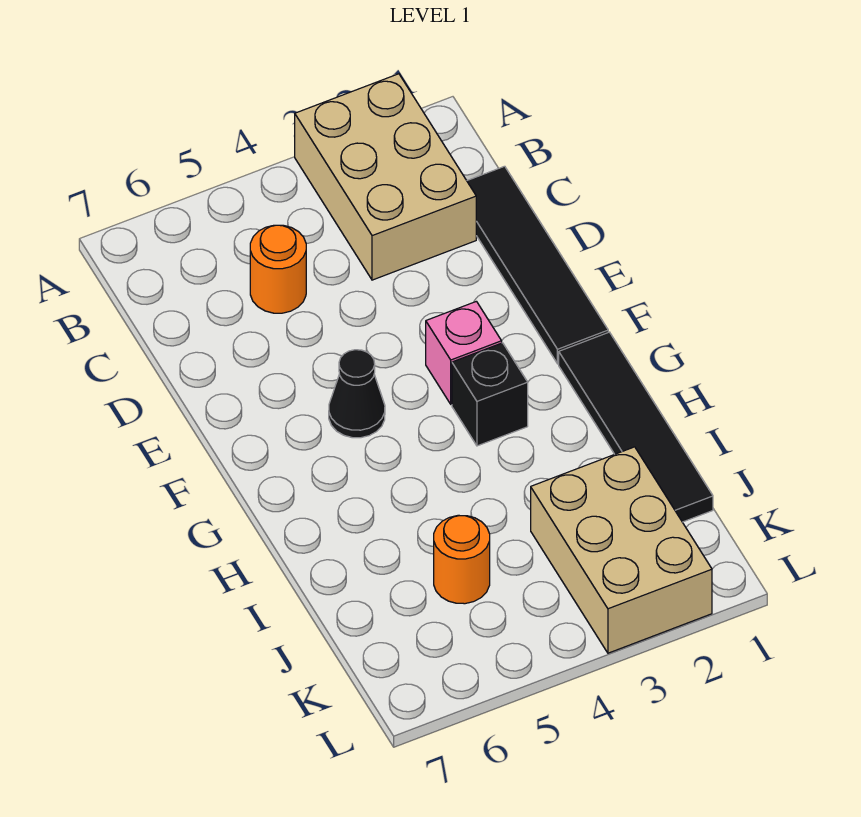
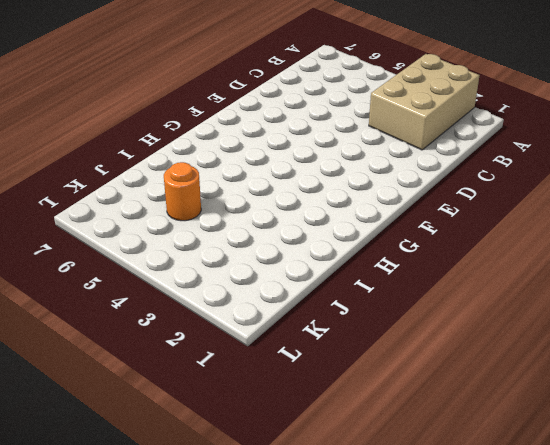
none -> black tile C1:F1 level 1
none -> orange round brick C5 level 1

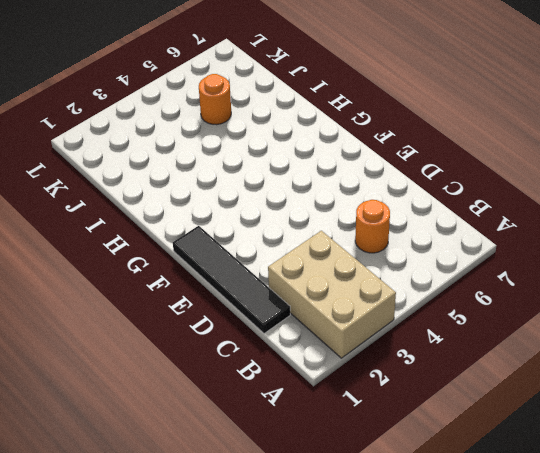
none -> pink brick F3 level 1
none -> black cone F5 level 1

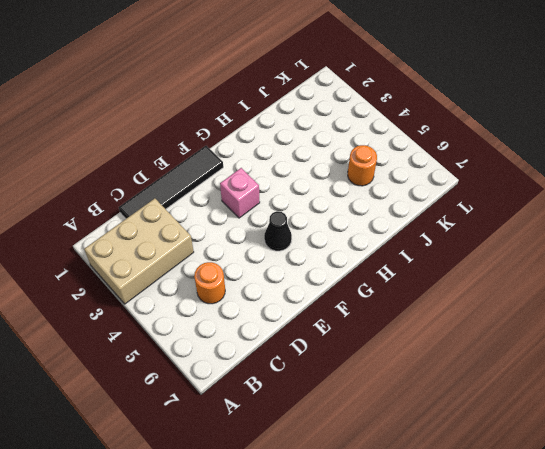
none -> black tile G1:J1 level 1
none -> black brick G3 level 1

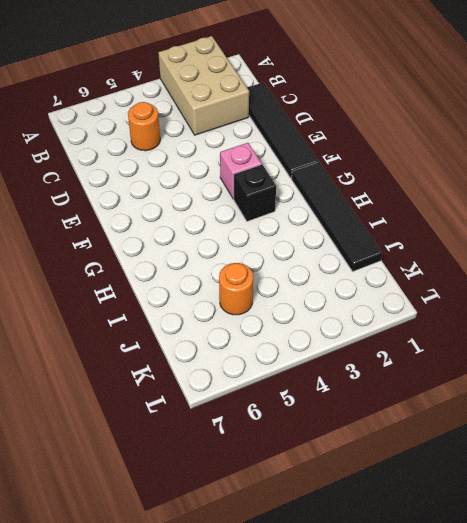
none -> black cone F5 level 1
none -> tan brick J2:L3 level 1

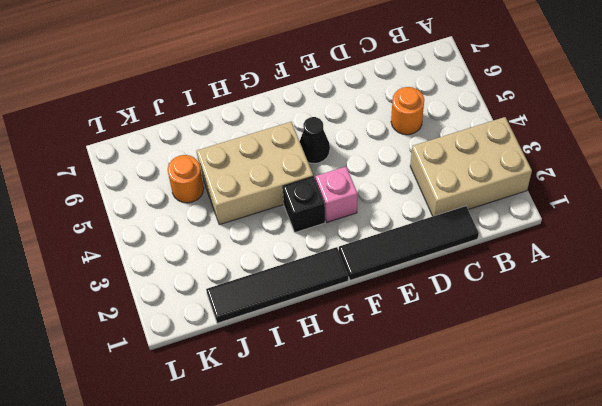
tan brick G4:I5 level 1 -> tan brick J2:L3 level 1

